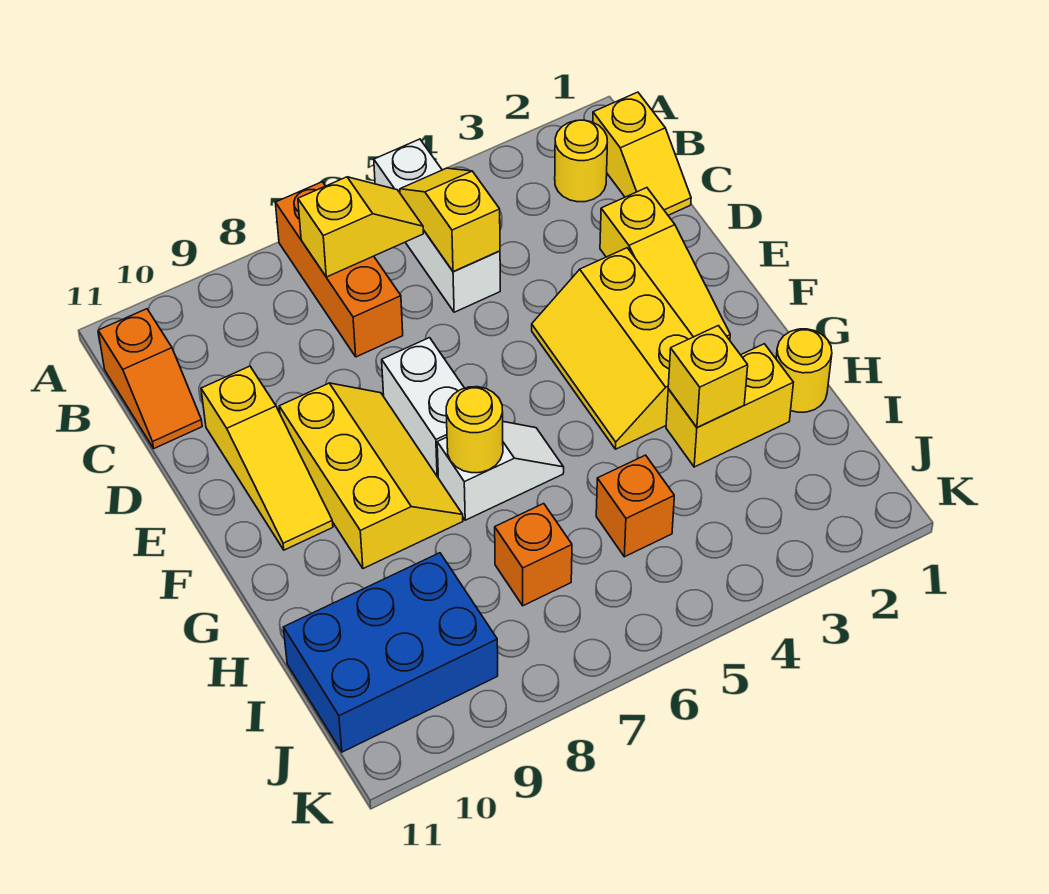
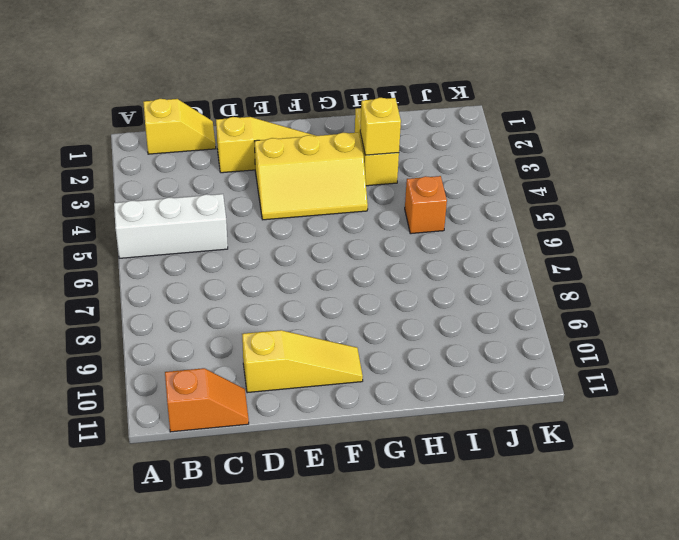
none -> orange brick A7:C7 level 1
none -> yellow round brick B2 level 1
none -> white brick E7:F7 level 1

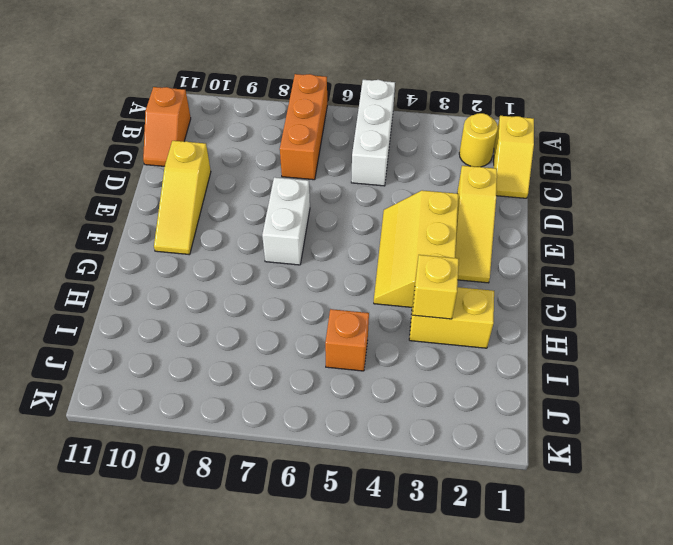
none -> yellow slope E8:G9 level 1 top 9
none -> white slope G6:G7 level 1 top 7
none -> yellow round brick H1 level 1

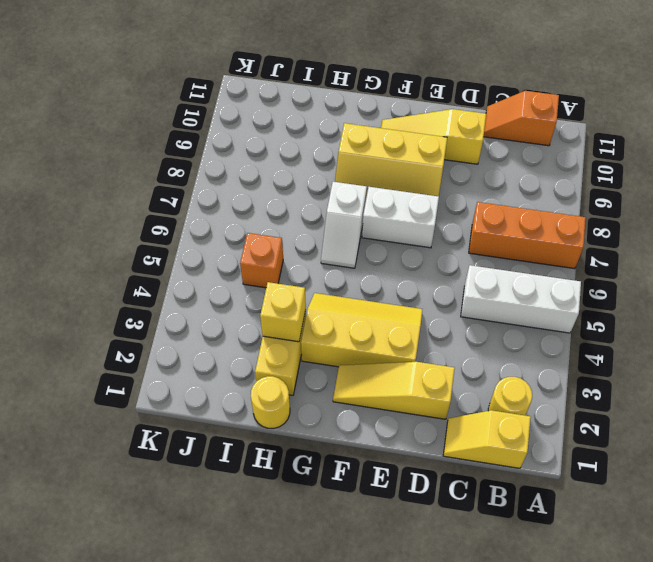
none -> orange brick I7 level 1
none -> blue brick I9:J11 level 1
none -> yellow slope B5:C5 level 2 top C

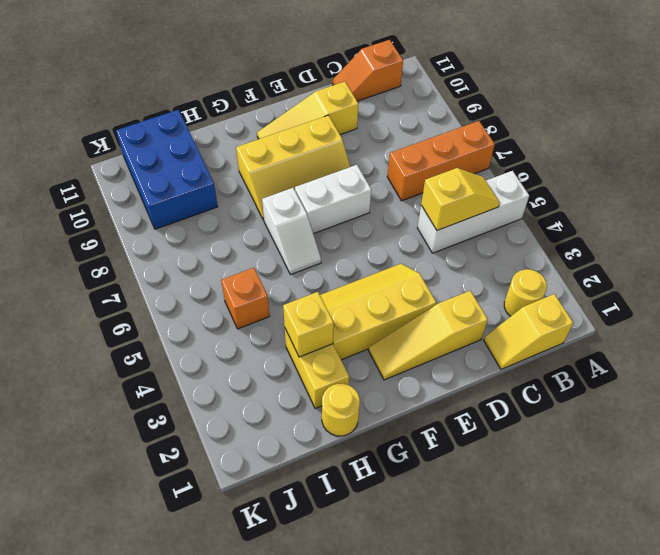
none -> orange brick I7 level 1
none -> yellow slope B6:B7 level 2 top 7
none -> yellow round brick G7 level 2

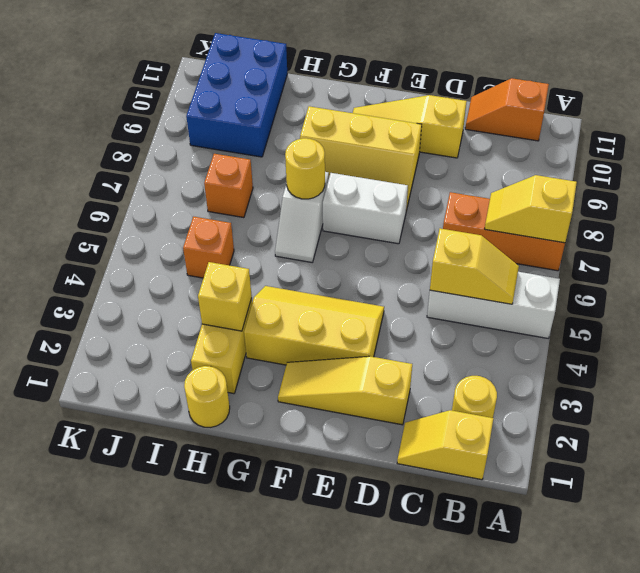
yellow slope A7:B7 level 2 top A -> yellow slope B6:B7 level 2 top 7

